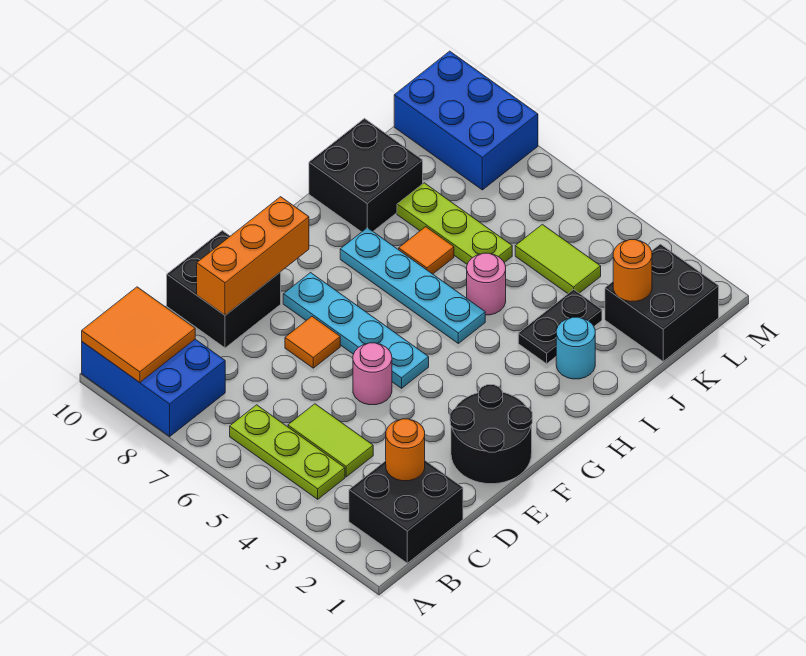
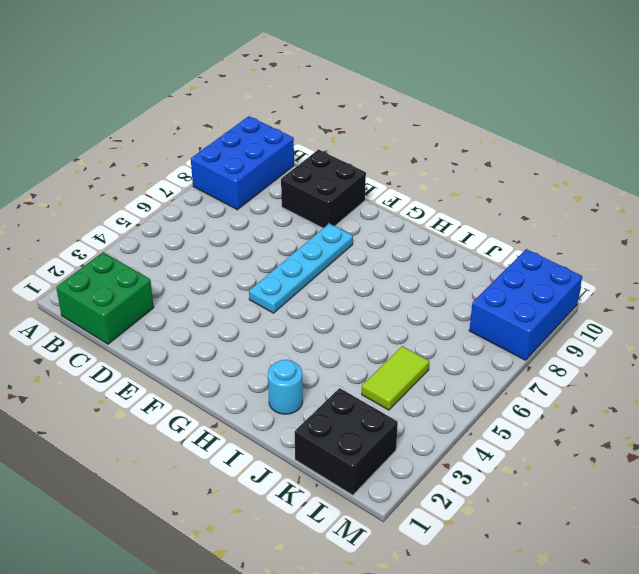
green brick B1:C2 level 1 -> black brick B1:C2 level 1
none -> lime plate B4:B6 level 1
none -> lime tile C4:C5 level 1
none -> black round brick E1:F2 level 1

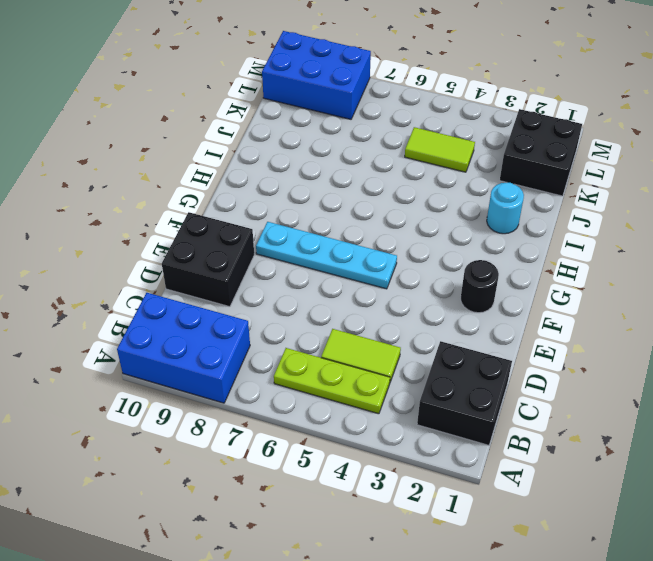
black round brick F2 level 1 -> black round brick E1:F2 level 1
none -> pink round brick E5 level 1
none -> orange tile E7 level 1
none -> cyan plate H5:H8 level 1

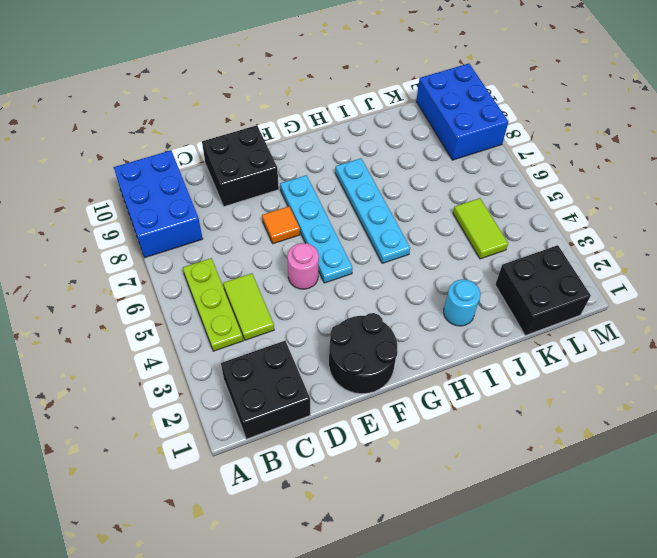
none -> black plate I3:J3 level 1
none -> pink round brick I5 level 1
none -> orange tile I7 level 1

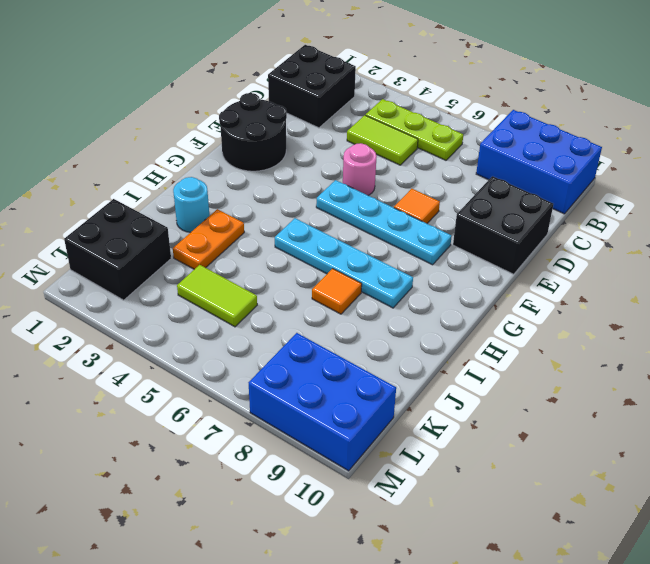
orange plate I3:J3 level 1 -> black plate I3:J3 level 1
none -> pink round brick I5 level 1
none -> black brick I9:J10 level 1
none -> lime plate J6:J8 level 1

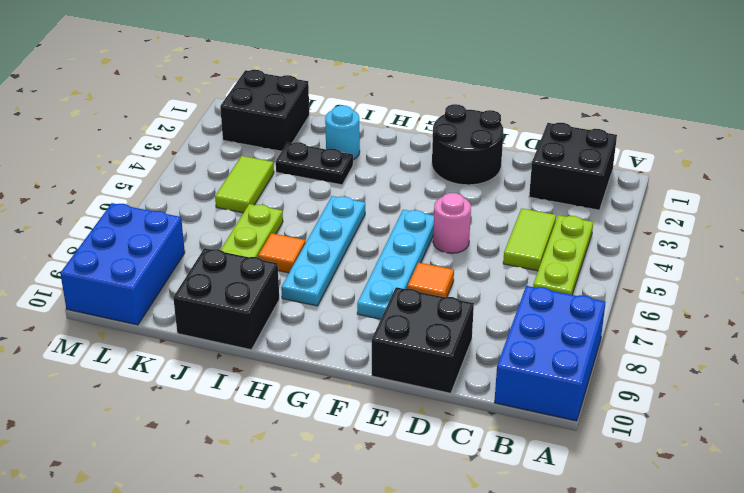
none -> pink round brick I5 level 1
none -> orange tile A9:B10 level 2
none -> orange round brick C2 level 2

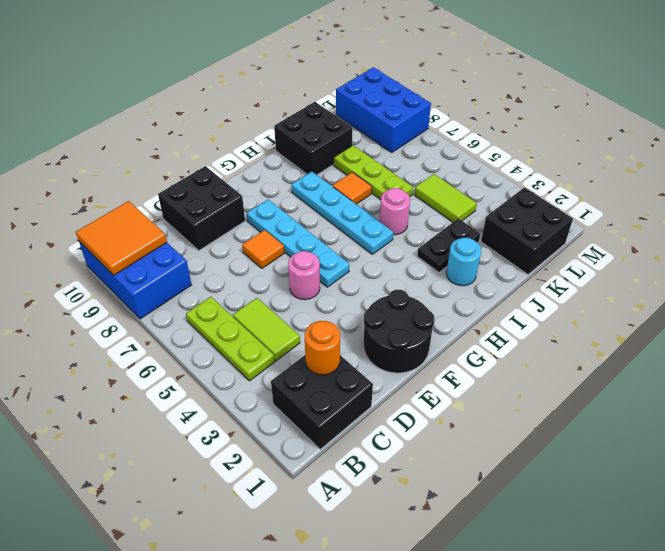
none -> orange brick D9:F9 level 2
none -> orange round brick K2 level 2

